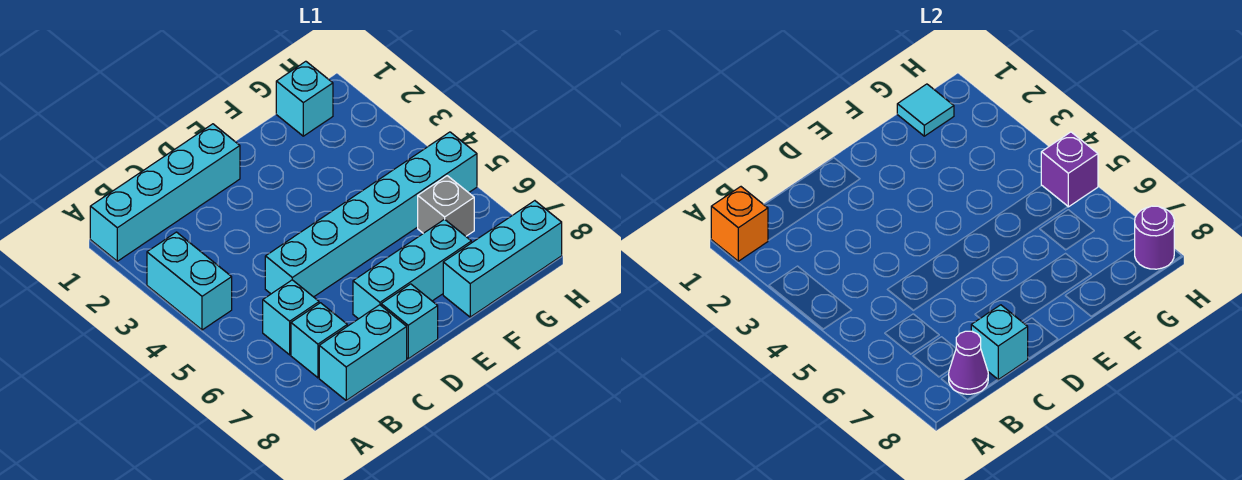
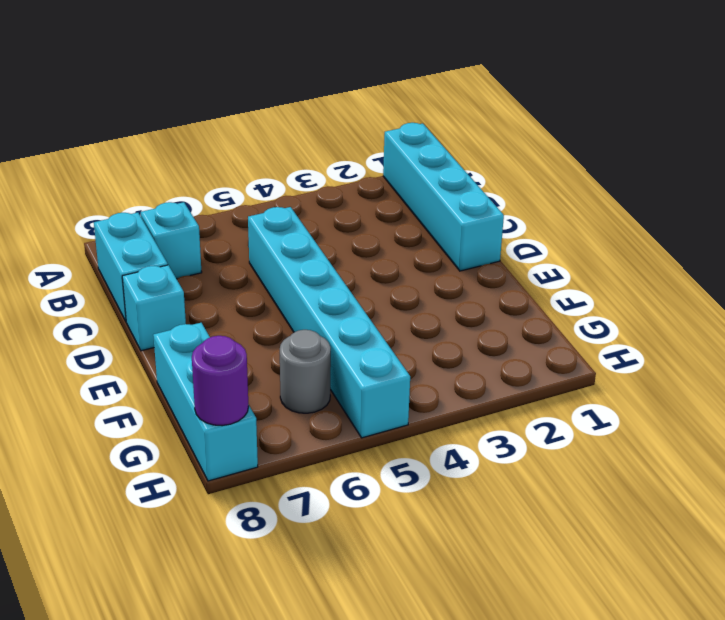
grey round brick G6 level 1 -> grey brick G6 level 1
none -> cyan brick A3:A4 level 1
none -> cyan brick B6 level 1
none -> cyan brick D7:F7 level 1

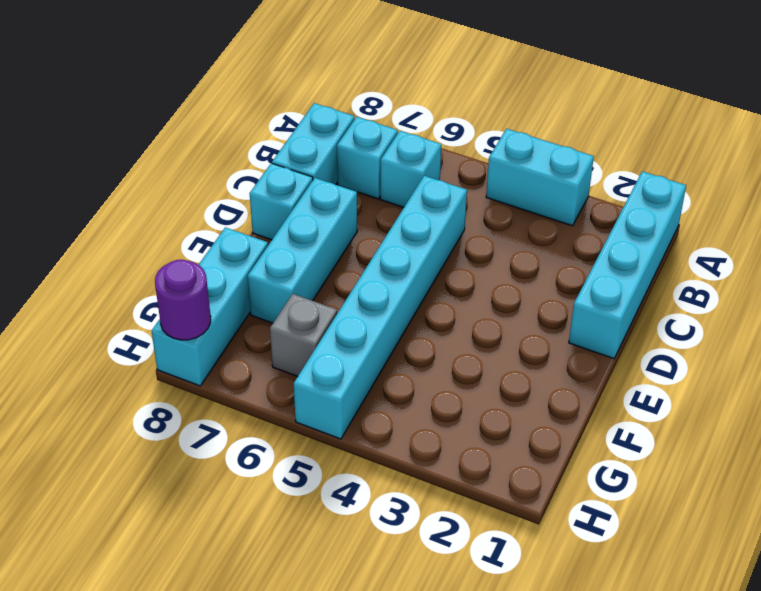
none -> cyan brick G1 level 1
none -> orange brick A1 level 2
none -> purple cone B8 level 2

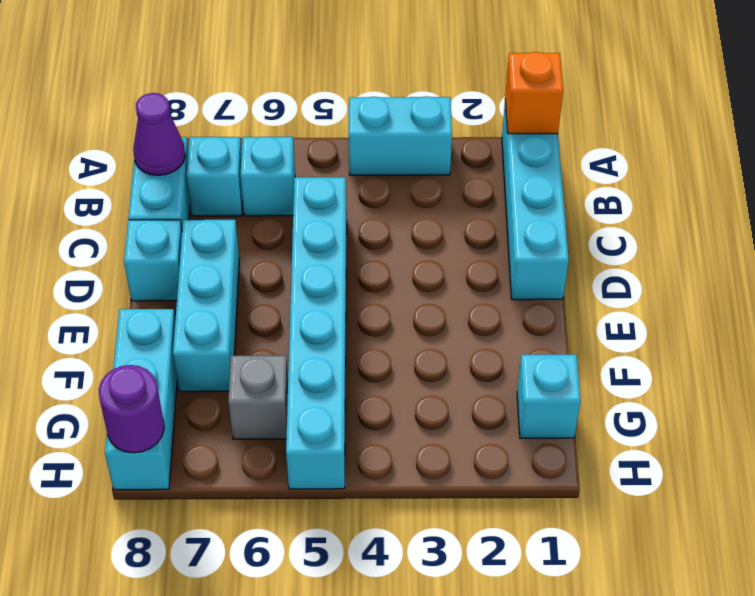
none -> cyan brick C8 level 2
none -> cyan tile G1 level 2
none -> purple brick H5 level 2

